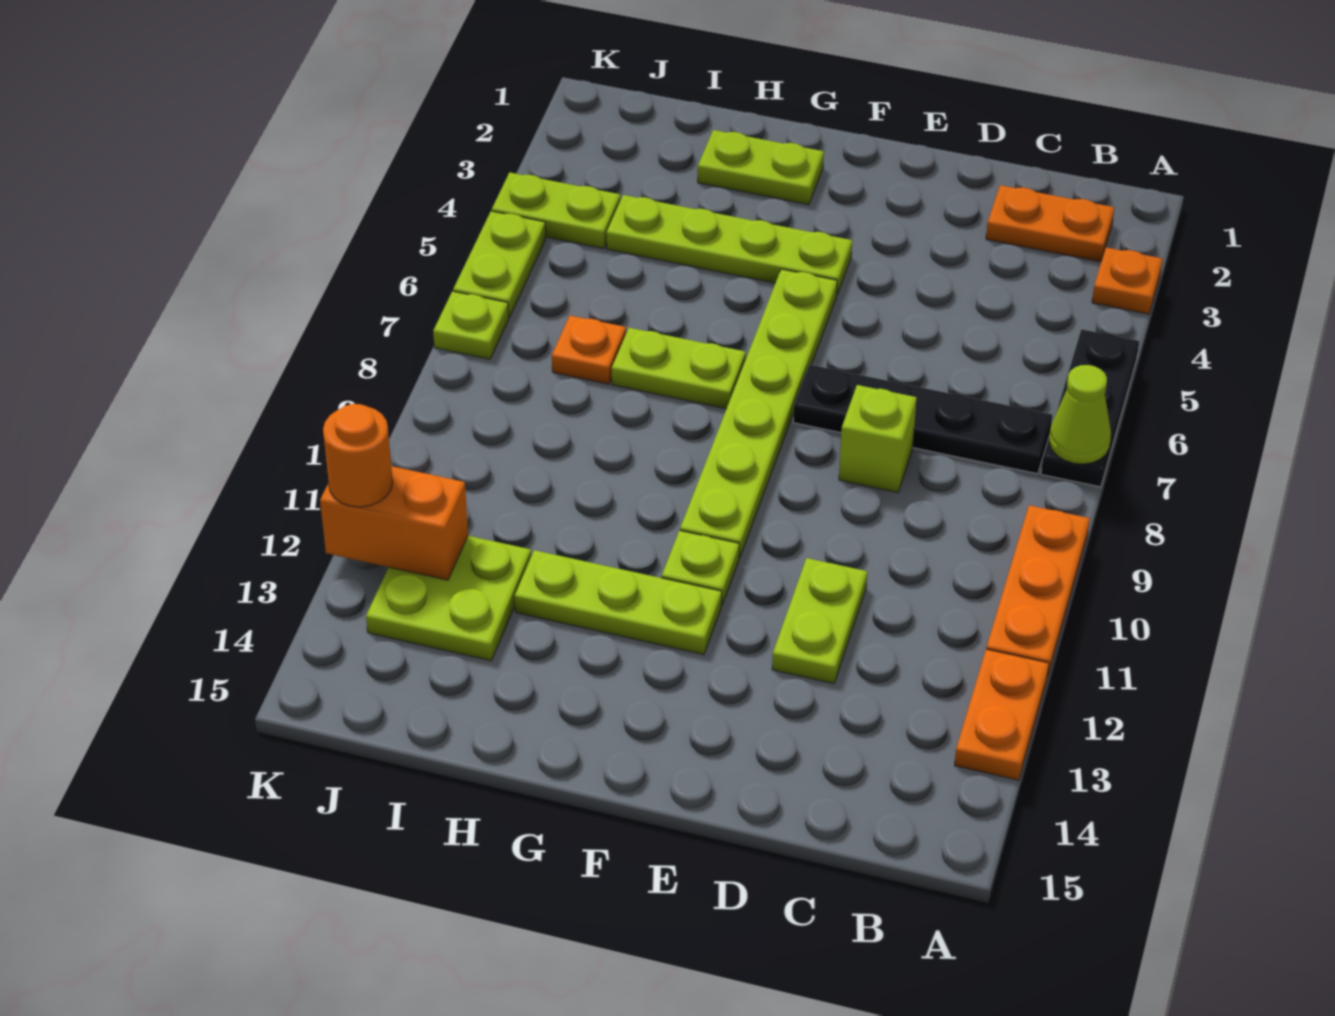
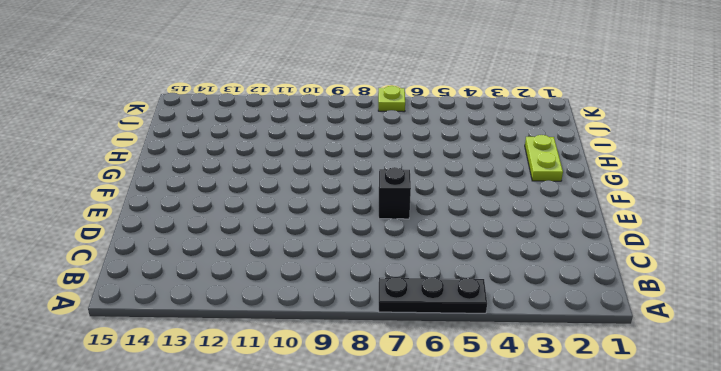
black brick E7 level 1 -> black plate B7:E7 level 1
none -> orange plate A3 level 1
none -> orange plate A9:A11 level 1
none -> orange plate A12:A13 level 1

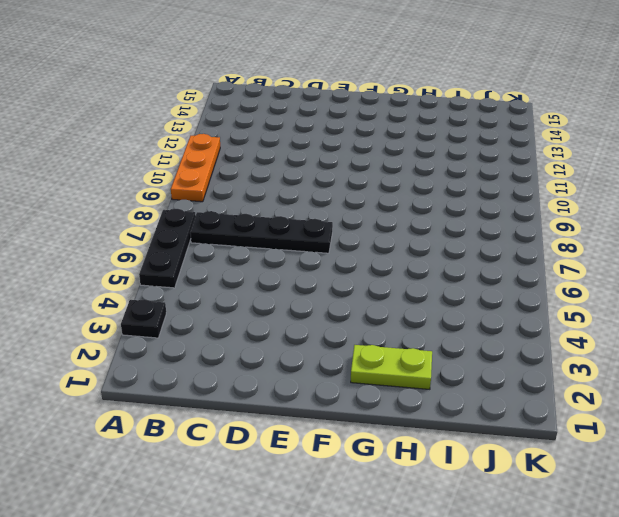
black plate A3 level 1 -> orange plate A3 level 1
none -> orange plate A12:A13 level 1
none -> orange plate B2:C2 level 1
none -> lime brick D8 level 1

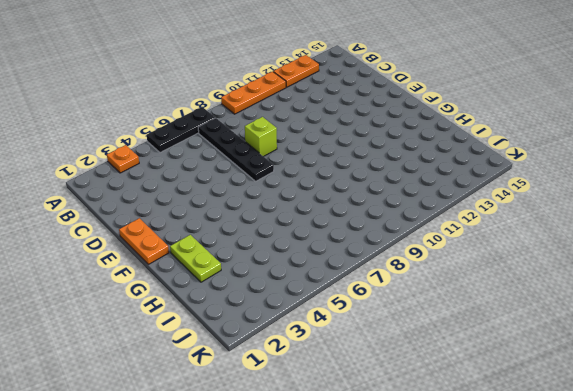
orange plate E1:F1 level 1 -> orange plate B2:C2 level 1
none -> lime plate D11:D12 level 1
none -> lime plate F4:I4 level 1
none -> lime plate F5:F10 level 1

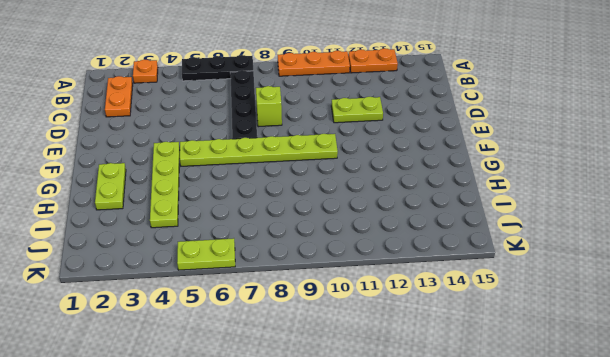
none -> lime plate F11 level 1
none -> lime plate F12:H12 level 1
none -> lime plate G7:H7 level 1

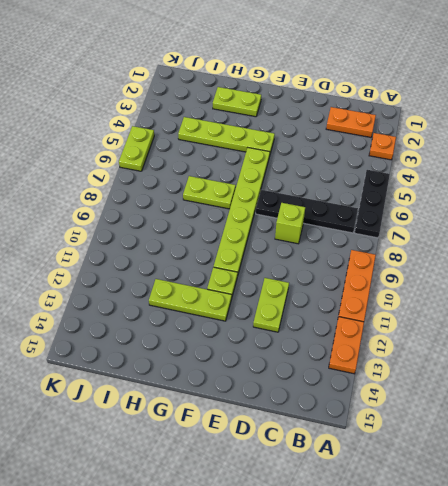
none -> orange plate I7 level 1
none -> lime plate I12:J13 level 1
none -> lime plate J4:K4 level 1

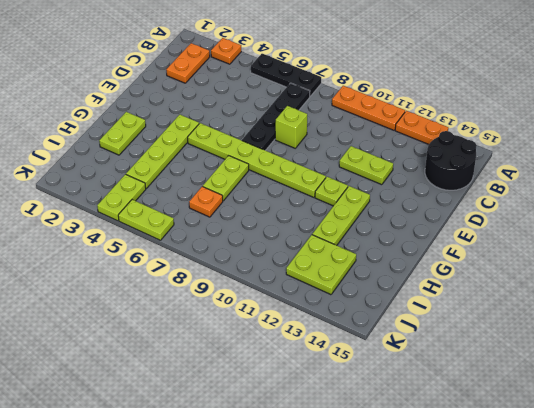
black round brick B14:C15 level 1 -> none
none -> lime plate K7 level 1
none -> lime cone A7 level 2
none -> orange brick J12:K12 level 2

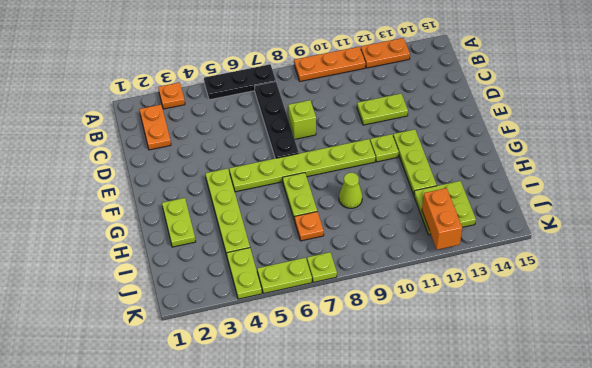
lime cone H9 level 1 -> lime cone A7 level 2
none -> orange round brick K12 level 3

